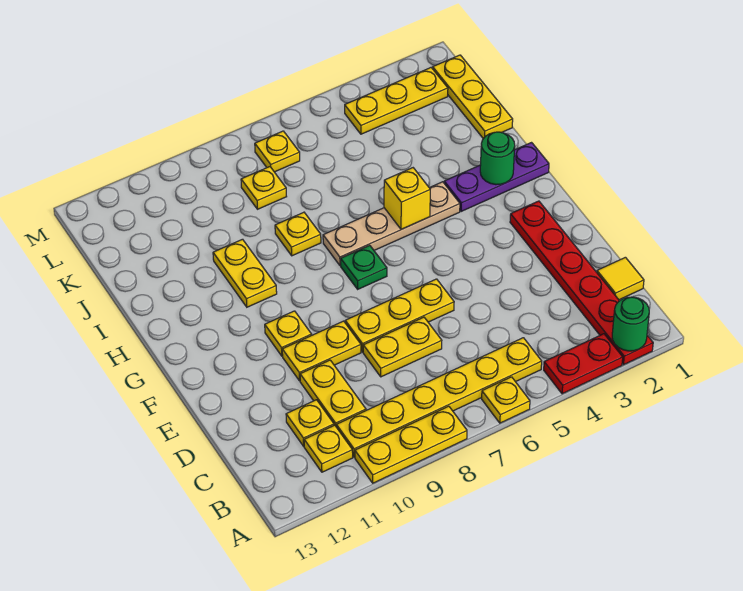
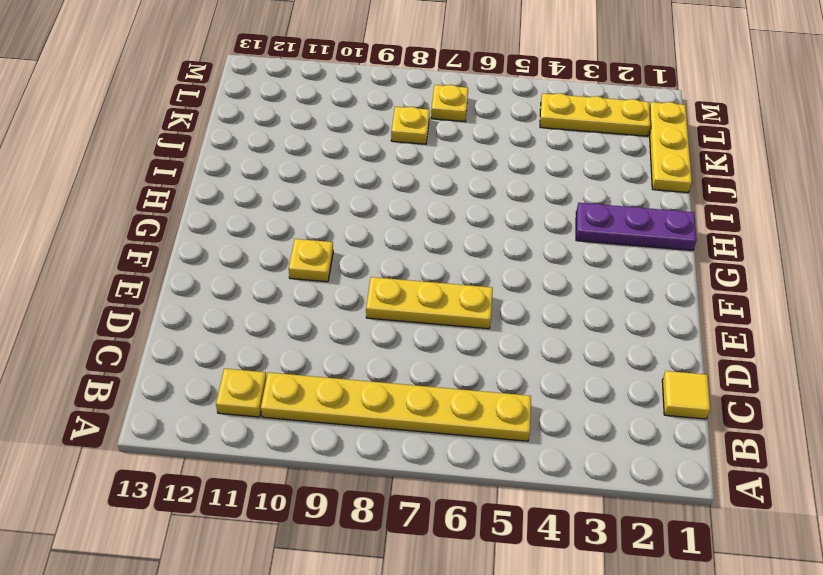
none -> red plate A2:F2 level 1
none -> red plate A3:A4 level 1
none -> yellow plate A6 level 1

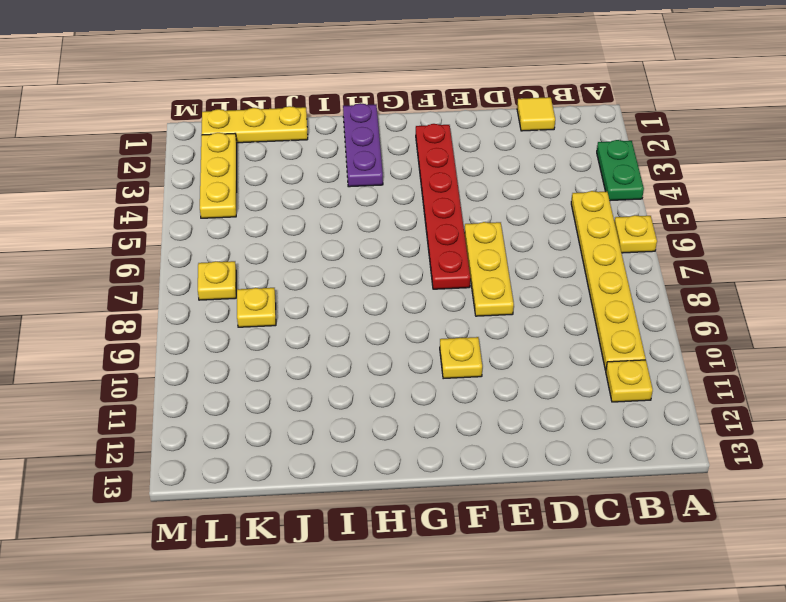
green plate A3:A4 level 1 -> red plate A3:A4 level 1
red plate F2:F7 level 1 -> red plate A2:F2 level 1
none -> yellow plate A8:A10 level 1
none -> yellow plate C10:D10 level 1
none -> yellow plate C11 level 1

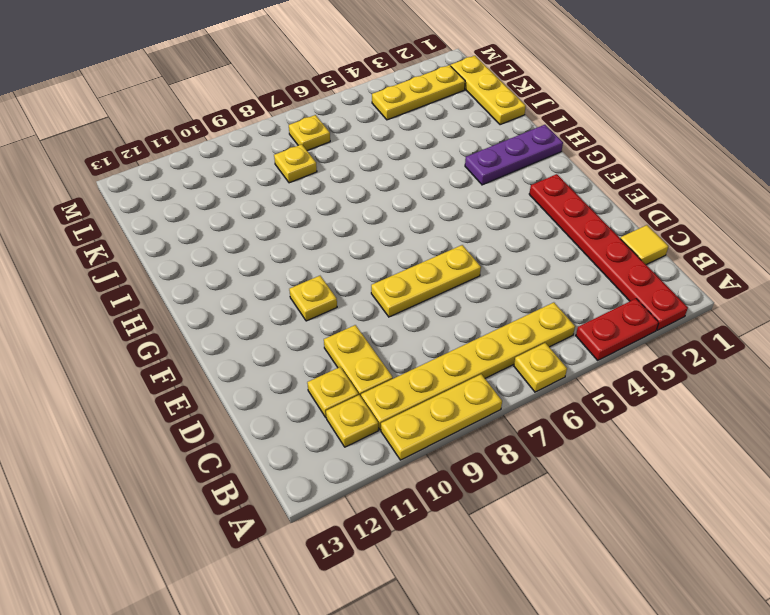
none -> yellow plate D7:D8 level 1
none -> yellow plate E9:E10 level 1
none -> green plate G7 level 1

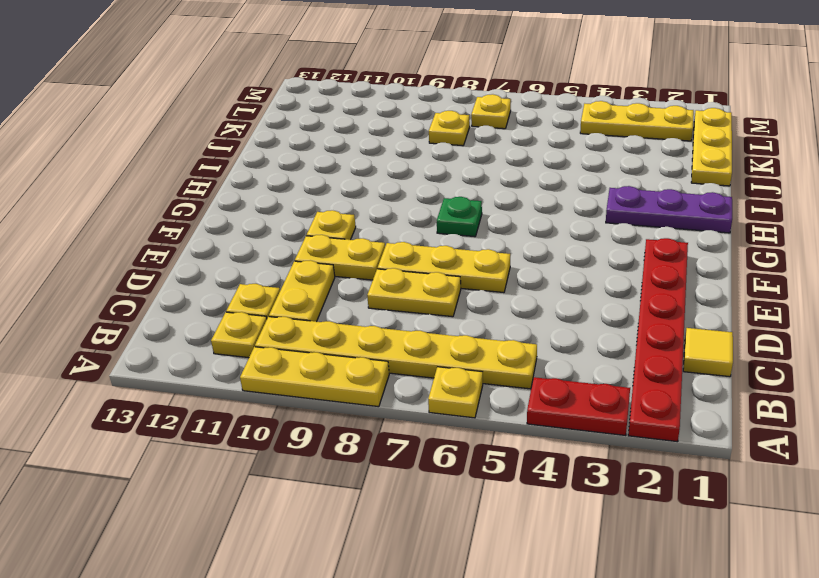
none -> tan plate H4:H7 level 1
none -> yellow plate H10:I10 level 1
none -> yellow plate I8 level 1

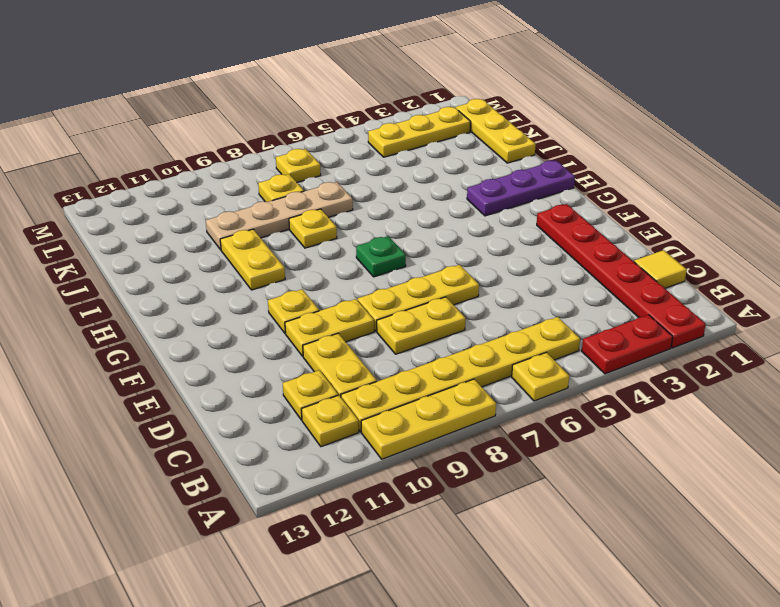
tan plate J7:J10 level 1 -> tan plate H4:H7 level 1
none -> green round brick A2 level 2
none -> green round brick H2 level 2
none -> yellow brick H5 level 2

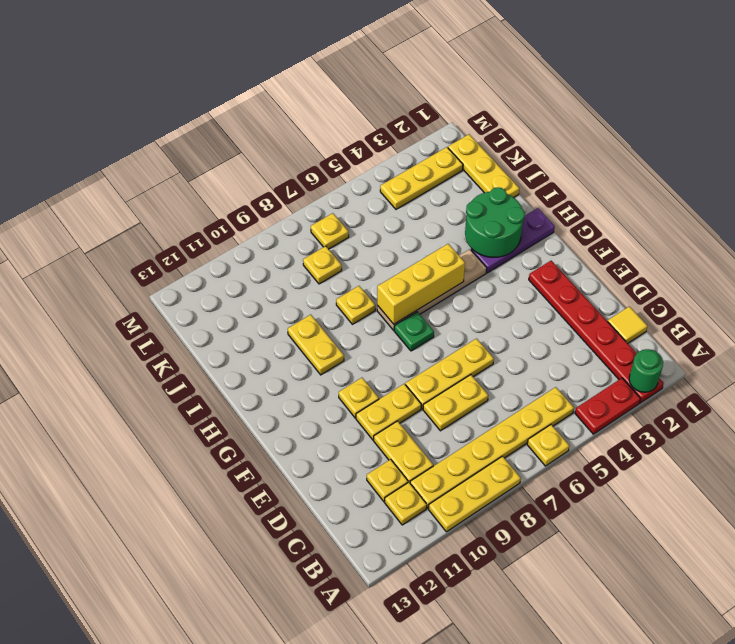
green round brick H2:I3 level 2 -> green round brick H2 level 2
yellow brick H5:H7 level 2 -> yellow brick H5 level 2

